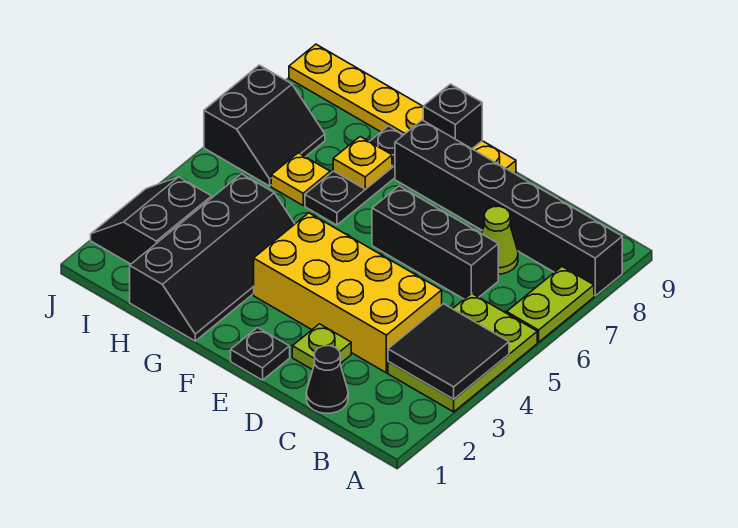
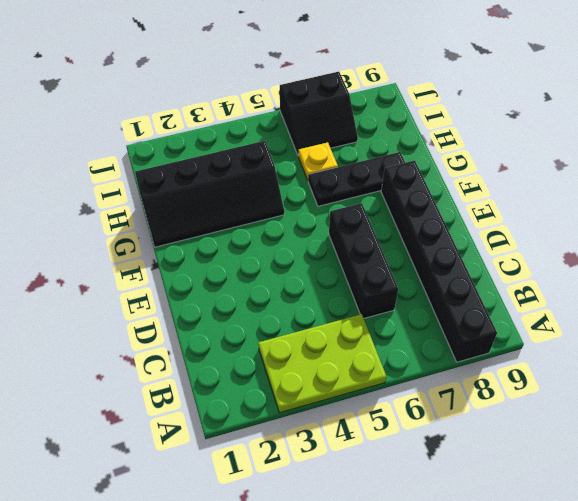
none -> lime plate A6:A7 level 1
none -> black cone C1 level 1
none -> yellow brick C3:F4 level 1

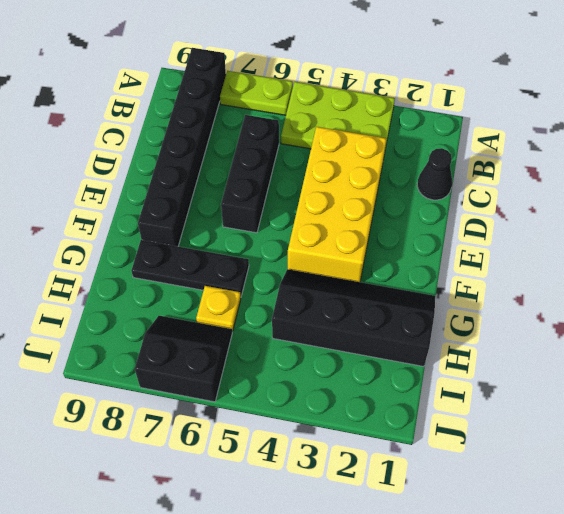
none -> lime cone C7 level 1
none -> lime plate D2 level 1
none -> black plate E1 level 1

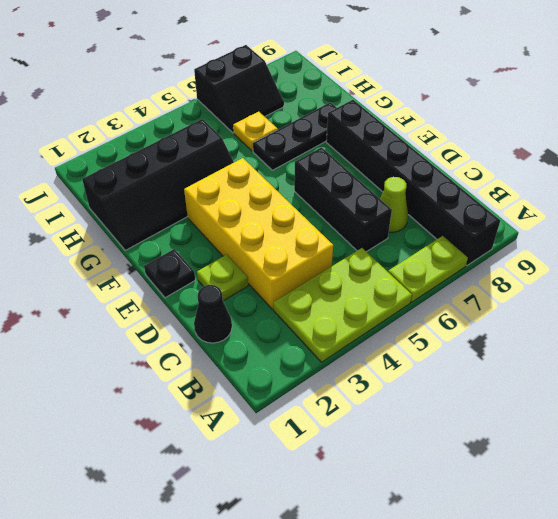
none -> yellow plate E9:J9 level 1
none -> black slope I2:J3 level 1 top I
none -> black tile A3:B4 level 2

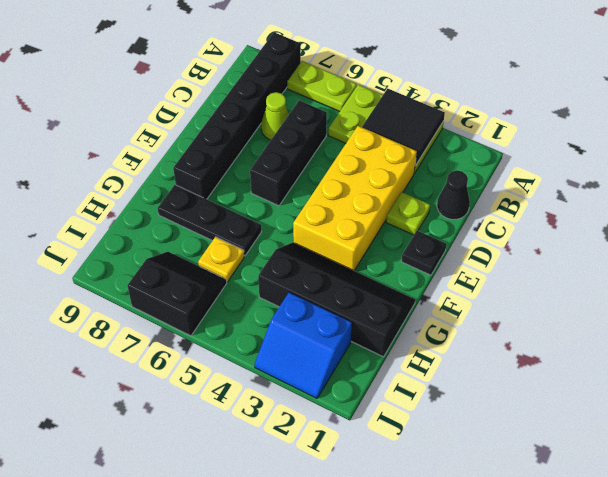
blue slope I2:J3 level 1 top I -> black slope I2:J3 level 1 top I
none -> yellow plate E9:J9 level 1
none -> black brick F9 level 2
none -> yellow plate G7 level 2

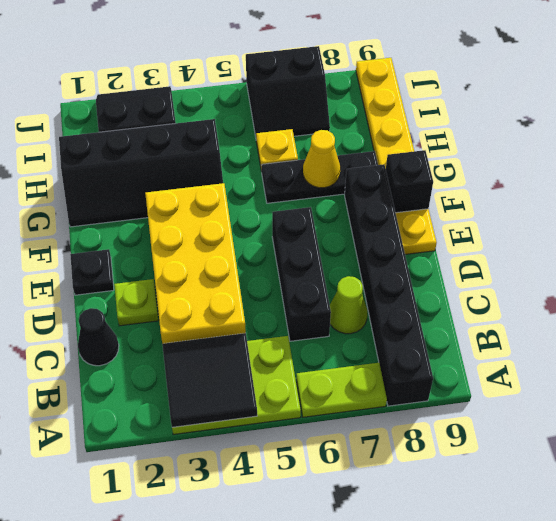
yellow cone G7 level 2 -> yellow plate G7 level 2

